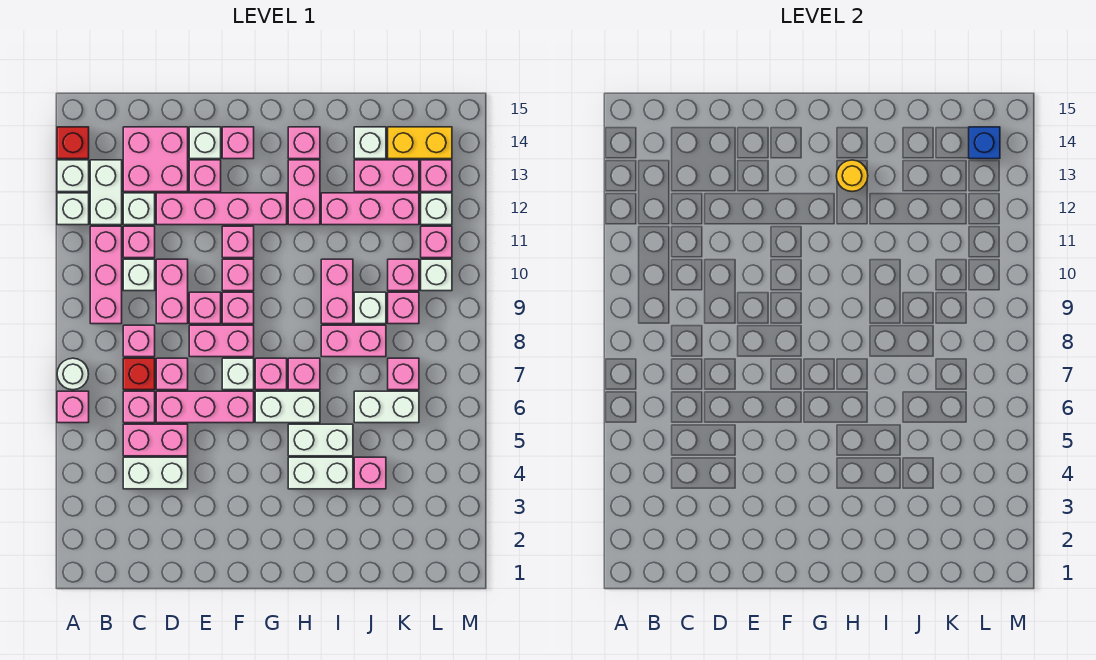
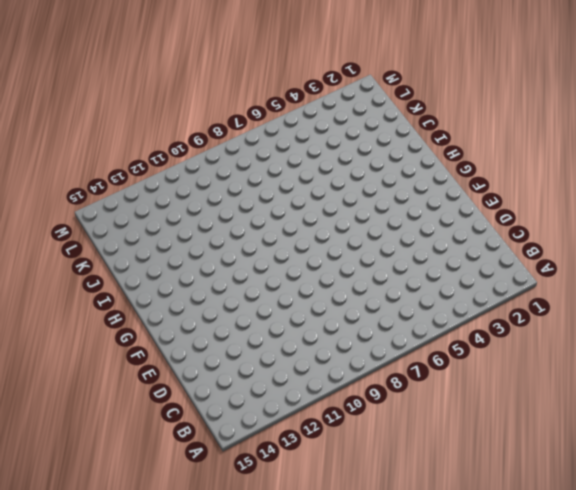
none -> pink brick A6 level 1
none -> white round brick A7 level 1
none -> white brick A12 level 1
none -> white brick A13 level 1

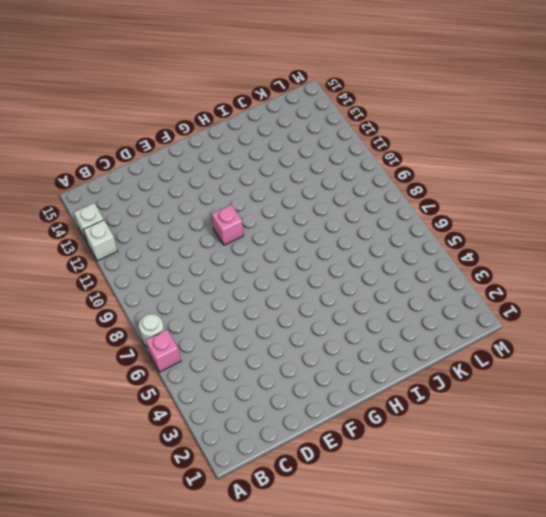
none -> red brick A14 level 1
none -> pink brick B9:B11 level 1
none -> white brick B12:B13 level 1
none -> white brick C4:D4 level 1

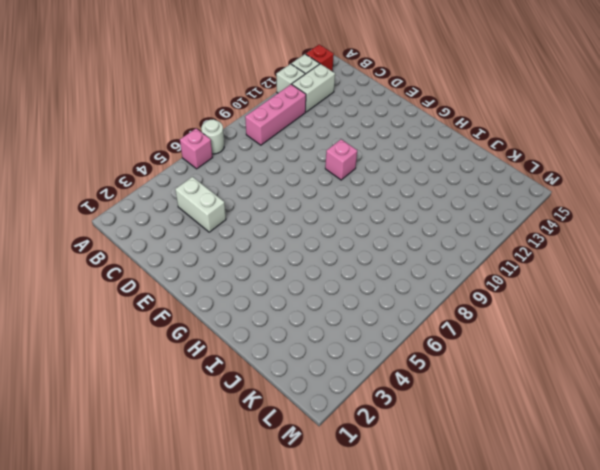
none -> pink brick C5:D5 level 1
none -> pink brick C6 level 1
none -> red brick C7 level 1
none -> pink brick C8 level 1

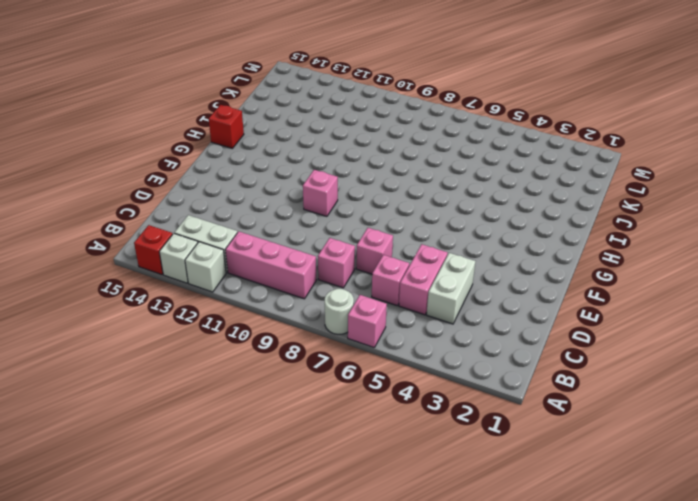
red brick H15 level 1 -> red brick C7 level 1
none -> white brick C10 level 1
none -> pink brick C11 level 1
none -> white brick C12 level 1
none -> pink brick C13:D14 level 1

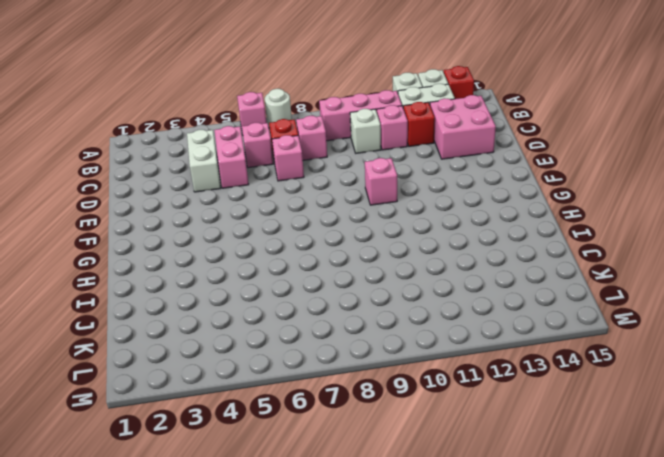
red brick C12 level 1 -> white brick C12 level 1
none -> pink brick D6:F6 level 1
none -> pink brick D9:D10 level 1
none -> pink brick D12:G12 level 1
none -> pink brick E8:F8 level 1

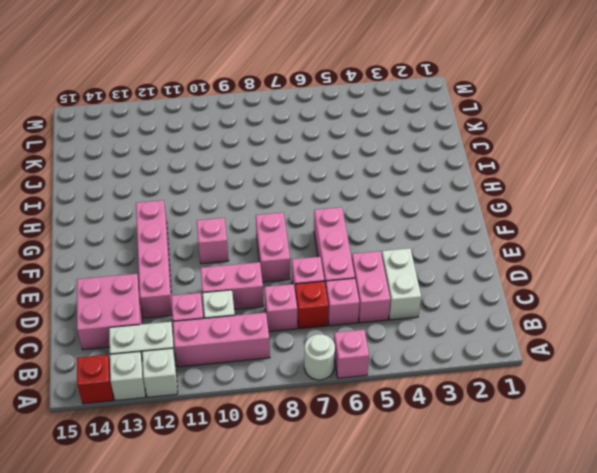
none -> white brick C12 level 1
none -> pink brick E9 level 1
none -> pink brick E13 level 1
none -> white brick E14 level 1

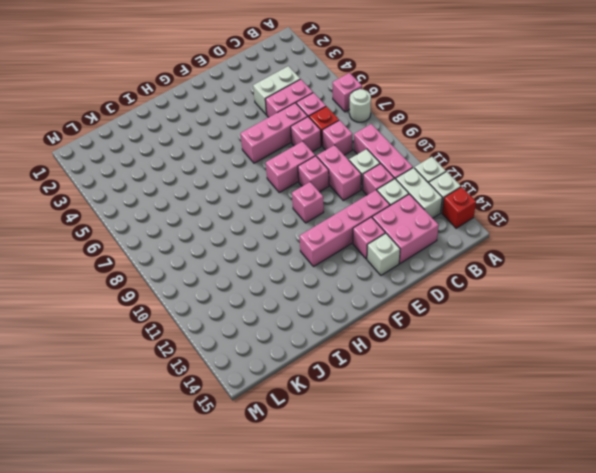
none -> white brick F7 level 1
none -> pink brick F9 level 1
none -> pink brick F11 level 1
none -> pink brick F14 level 1

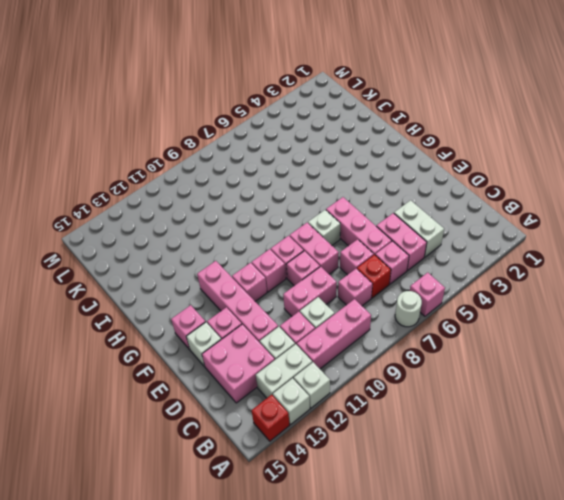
none -> white brick G6:H6 level 1
none -> pink brick G7 level 1
none -> white brick H4:I4 level 1
none -> white brick H5:I5 level 1

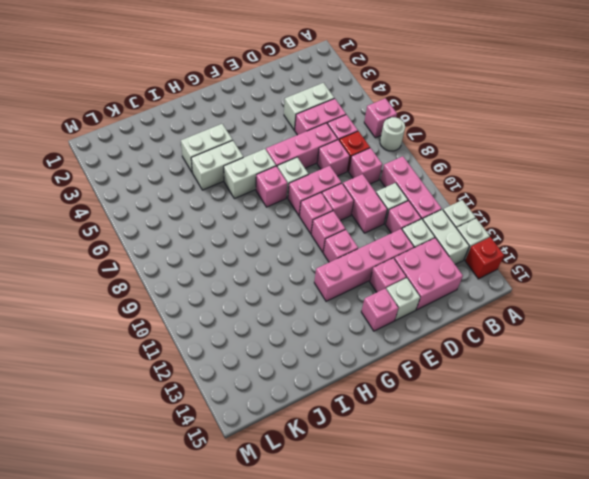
none -> pink brick H7 level 1
none -> pink brick H12:H13 level 1
none -> pink brick H14 level 1
none -> pink brick I8:J8 level 1

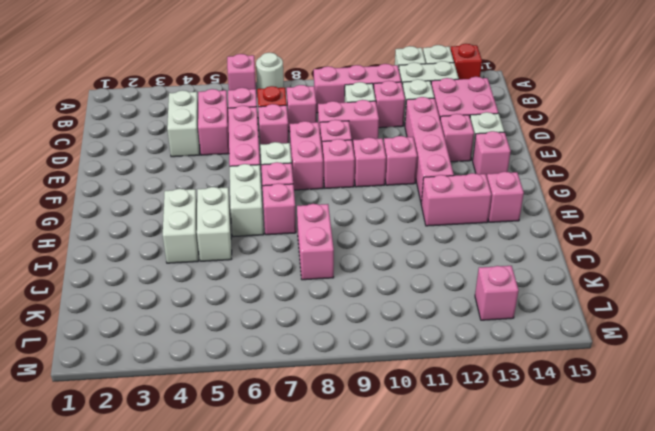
none -> pink brick I9:I10 level 1
none -> pink brick I12:K12 level 1
none -> pink brick J4 level 1
none -> white brick J6:K6 level 1

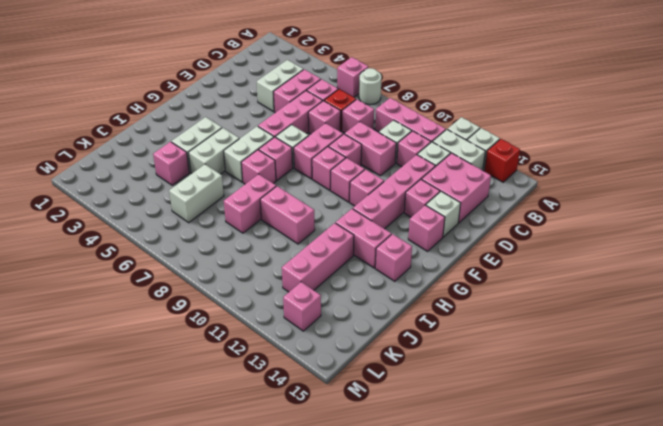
none -> white brick J9 level 1
none -> pink brick J13:K13 level 1
none -> white brick J14 level 1
none -> pink brick K7 level 1

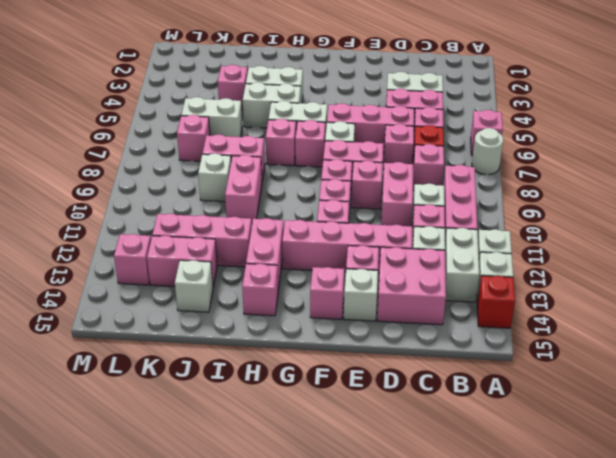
none -> pink brick K9 level 1
none -> pink brick K10 level 1
none -> yellow brick K14:L14 level 1
none -> white brick L10 level 1

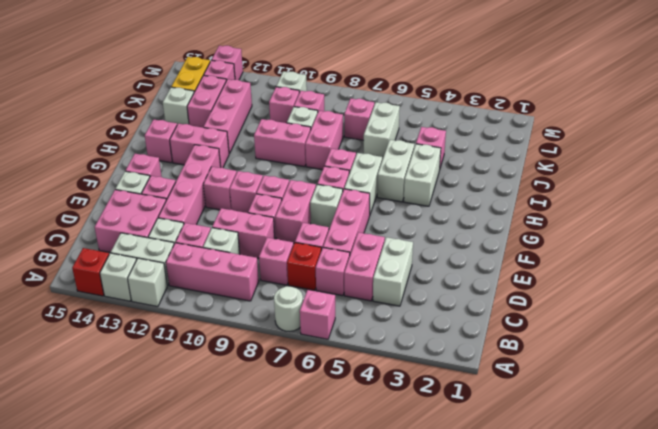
pink brick M13 level 1 -> pink brick L11 level 1
none -> white brick L12 level 1
none -> yellow round brick H13 level 2
none -> blue brick L14 level 2

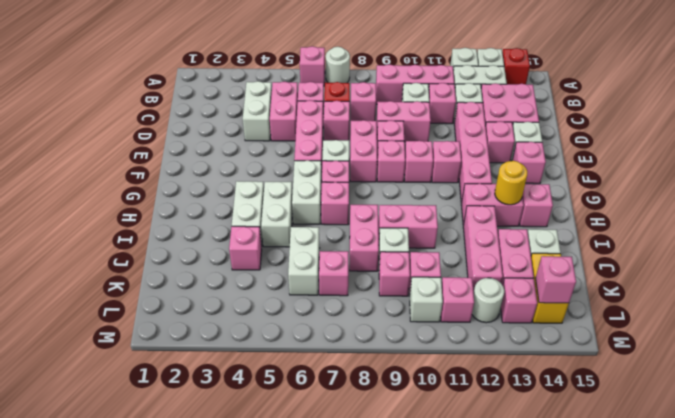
white round brick L12 level 1 -> white brick L12 level 1
pink brick L14 level 2 -> blue brick L14 level 2

